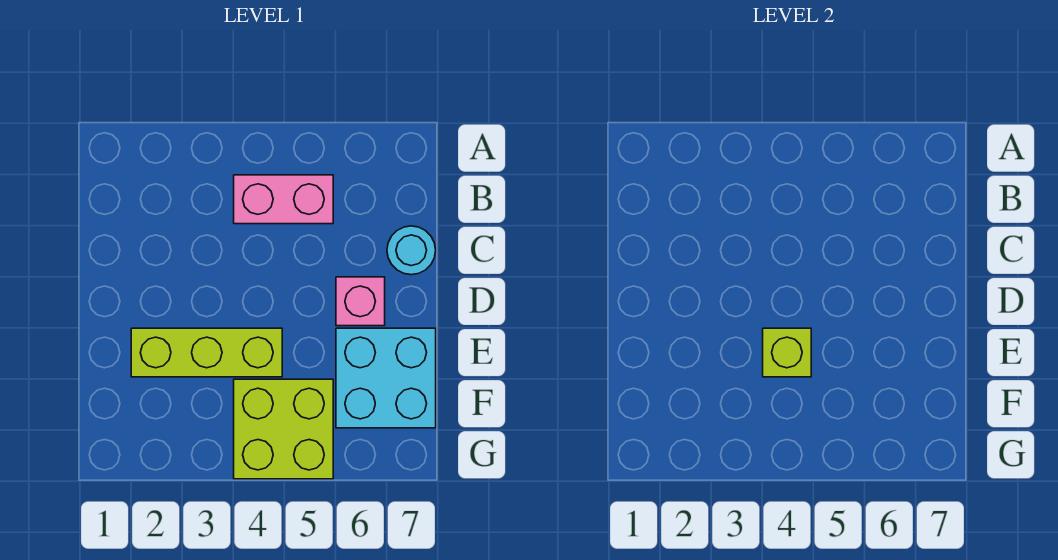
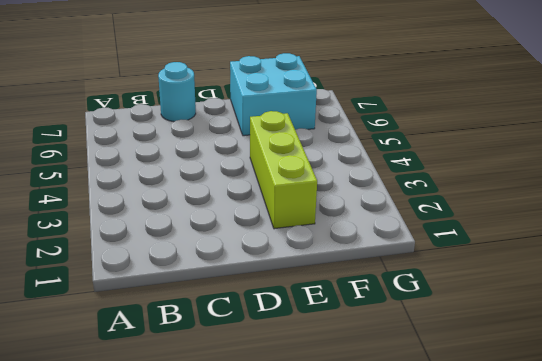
none -> pink brick B4:B5 level 1
none -> pink brick D6 level 1

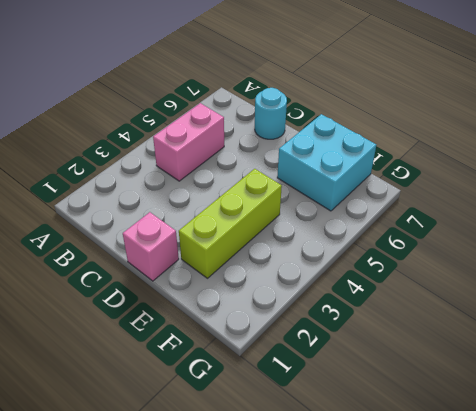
pink brick D1 level 1 -> pink brick D6 level 1
none -> lime brick F4:G5 level 1
none -> lime brick E4 level 2

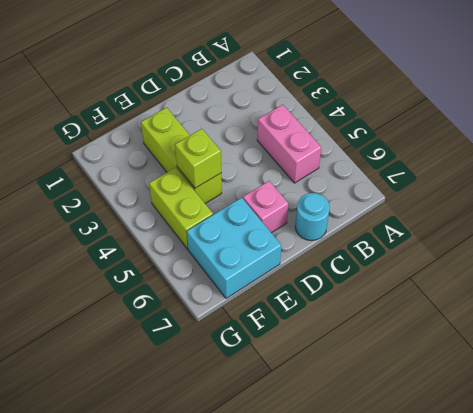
lime brick F4:F5 level 1 -> lime brick F4:G5 level 1

